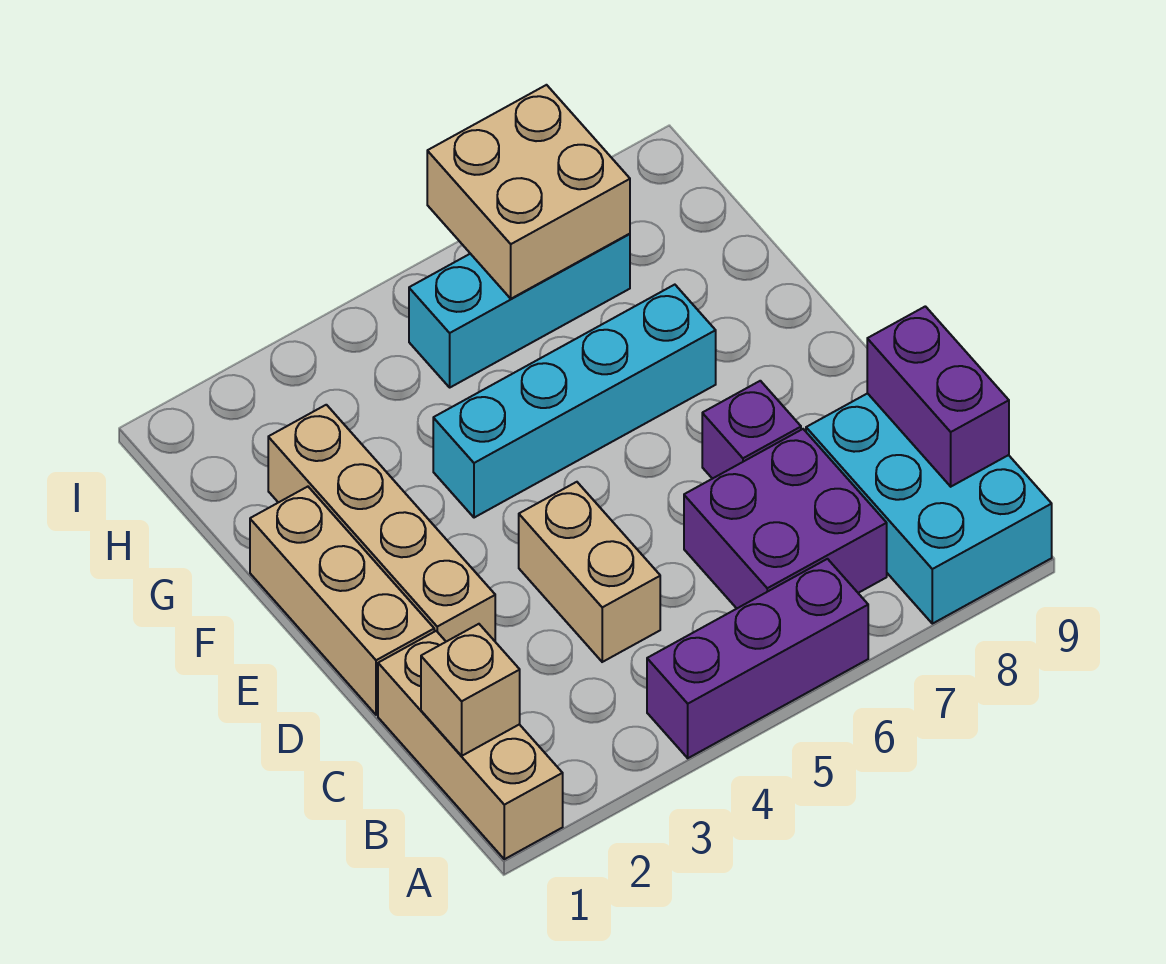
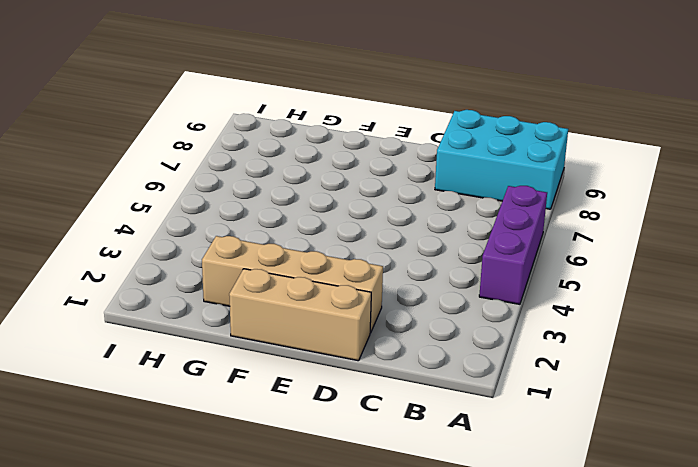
none -> tan brick A1:C1 level 1
none -> purple brick B6:C7 level 1
none -> tan brick C4:D4 level 1

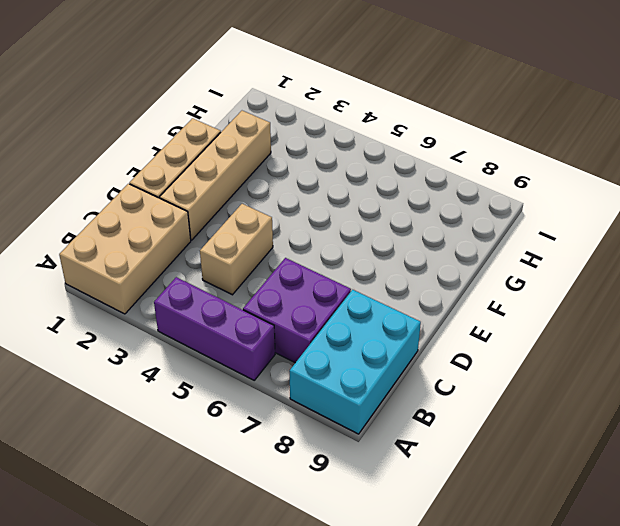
tan brick A1:C2 level 1 -> tan brick A1:C1 level 1
none -> purple brick D7 level 1
none -> cyan brick F4:F7 level 1
none -> cyan brick H5:H7 level 1

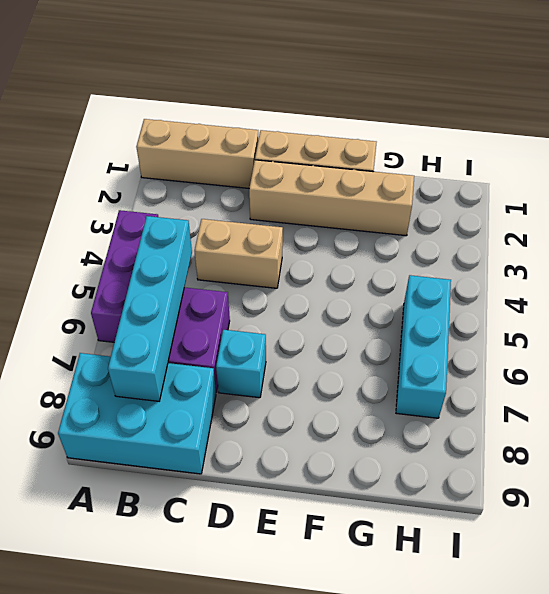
cyan brick B5:B8 level 2 -> cyan brick F4:F7 level 1
cyan brick D7 level 1 -> purple brick D7 level 1
none -> tan brick B1 level 2
none -> purple brick B9:C9 level 2
none -> tan brick H6:I7 level 2

